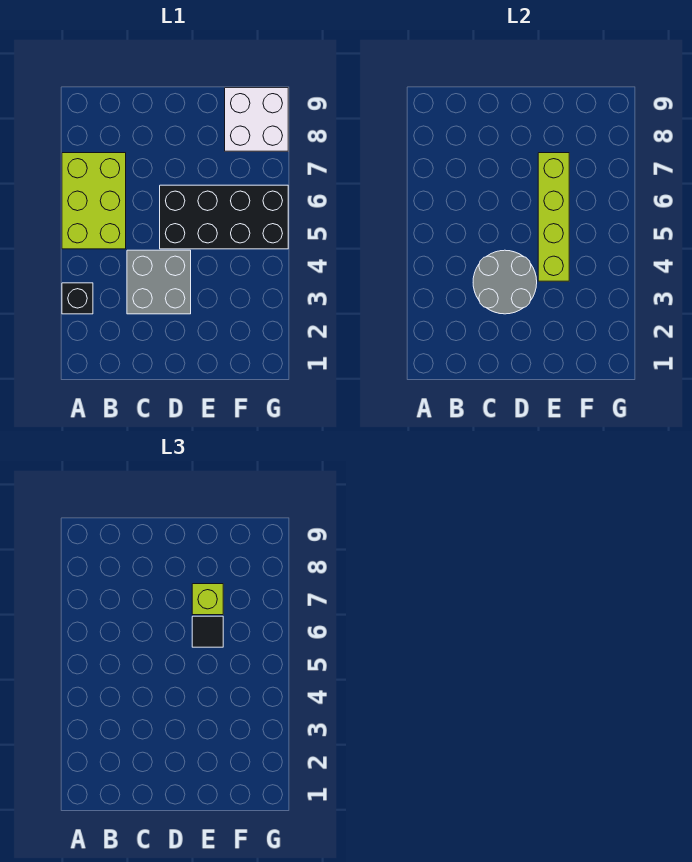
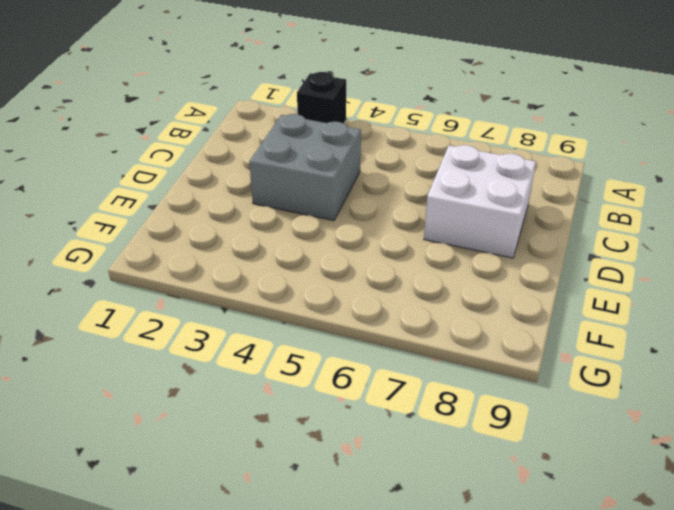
white brick C7:D8 level 1 -> white brick F8:G9 level 1
none -> lime brick A5:B7 level 1
none -> black brick D5:G6 level 1

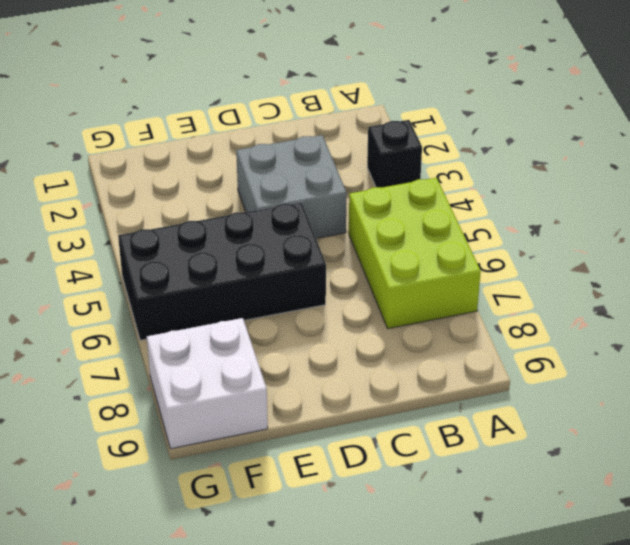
none -> grey round brick C3:D4 level 2
none -> lime brick E4:E7 level 2

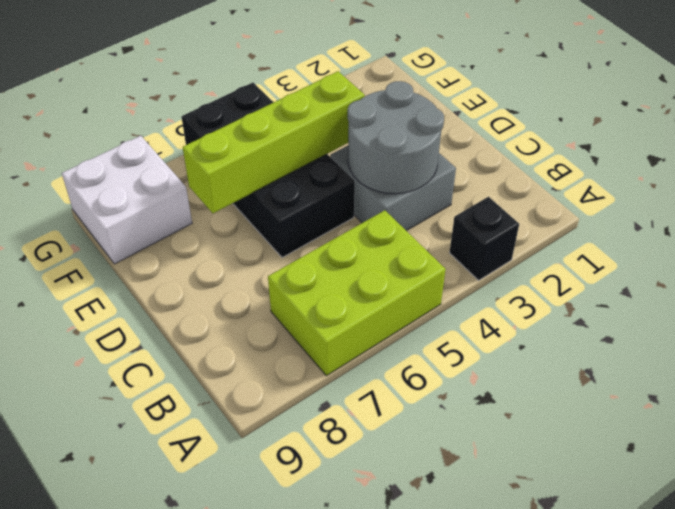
none -> black tile E6 level 3
none -> lime brick E7 level 3

